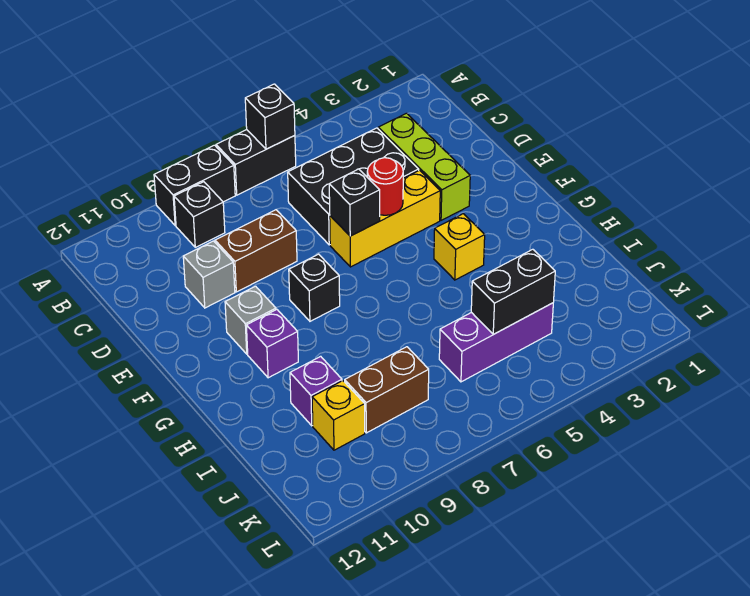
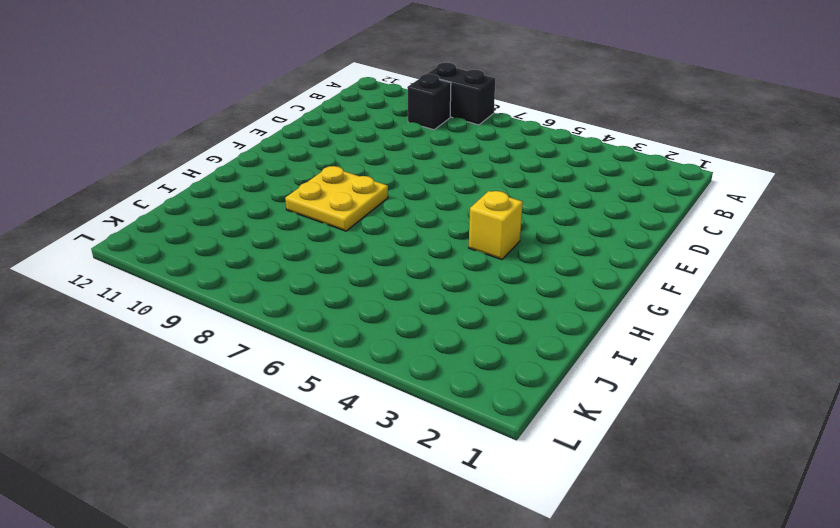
yellow plate G8:H9 level 1 -> none
none -> black brick A6:A7 level 1
none -> lime brick C3:E3 level 1
none -> black brick C4:D6 level 1

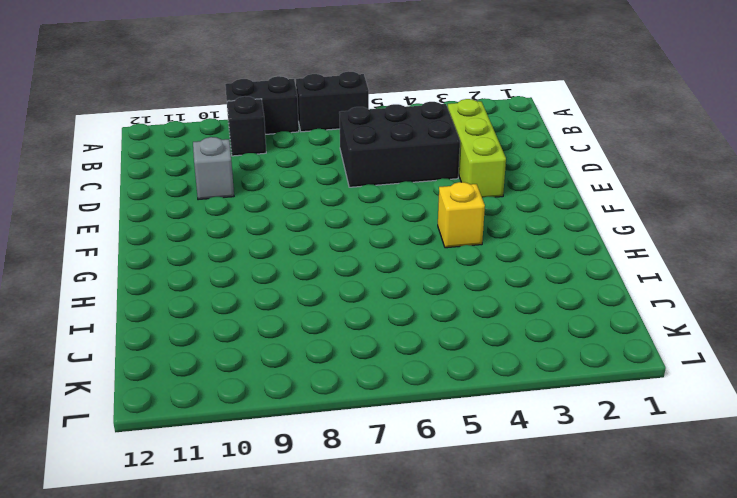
none -> brown brick D8:D9 level 1
none -> yellow brick E4:E6 level 1
none -> black brick F8 level 1

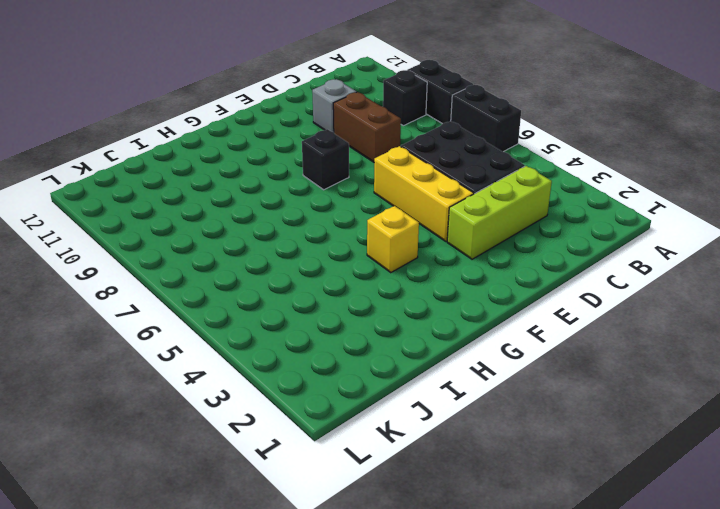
none -> grey brick F10 level 1
none -> purple brick G10 level 1
none -> purple brick I10 level 1

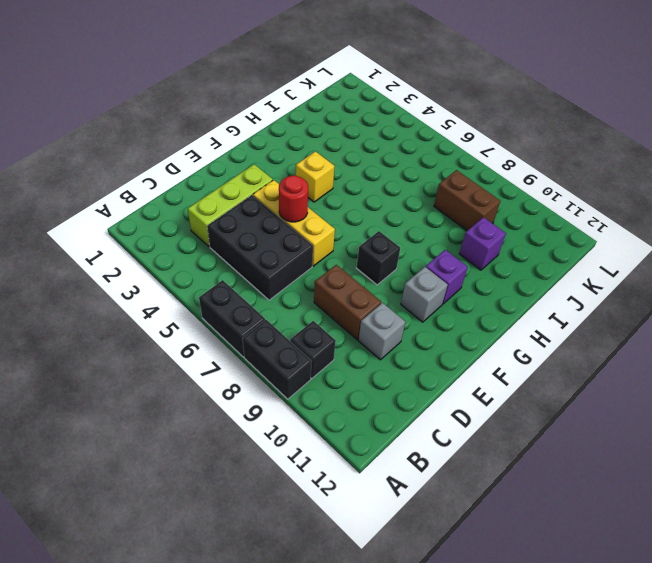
none -> purple brick J4:J6 level 1
none -> yellow brick J10 level 1
none -> black brick A6 level 2

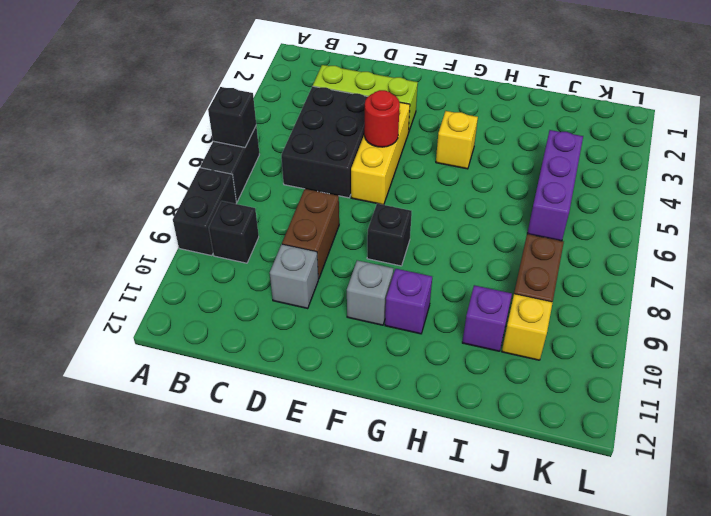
none -> black brick E6 level 2
none -> black brick J4:J5 level 2

